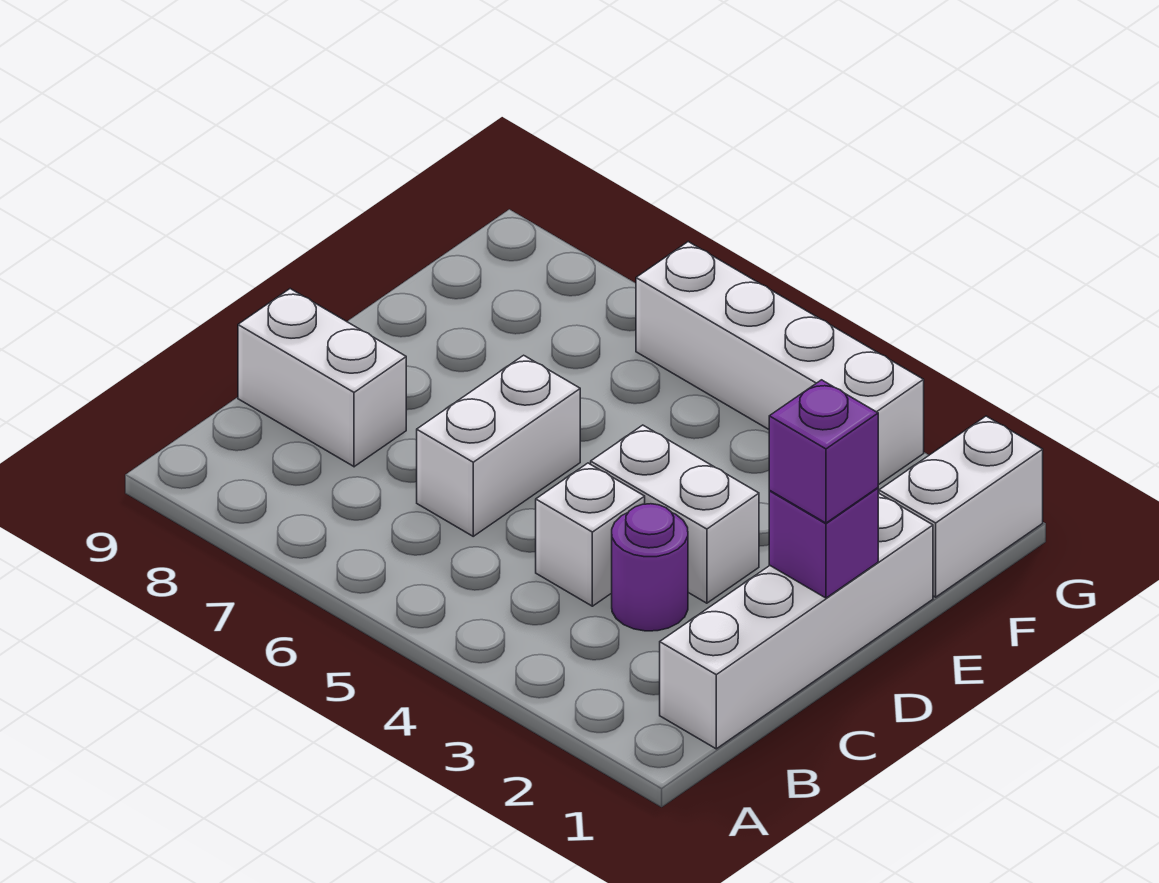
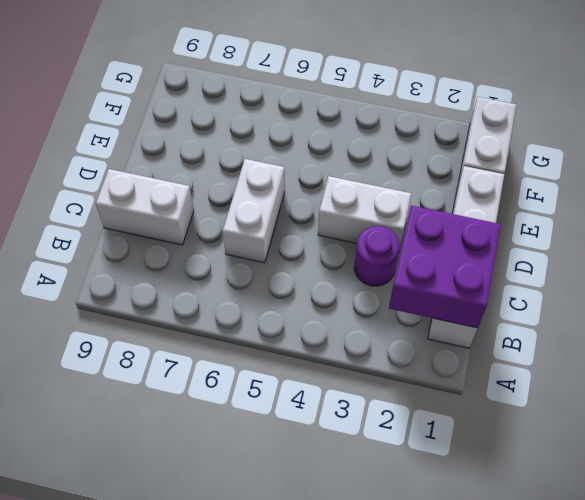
purple brick B1:C2 level 2 -> none
none -> white brick C4 level 1
none -> white brick G3:G6 level 1

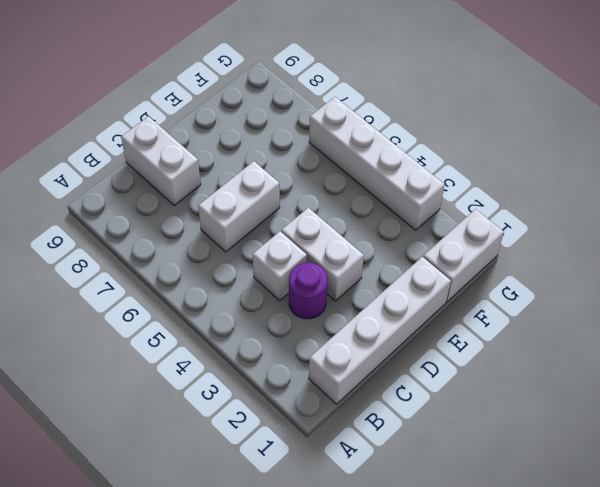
none -> purple brick D1 level 2
none -> purple brick D1 level 3

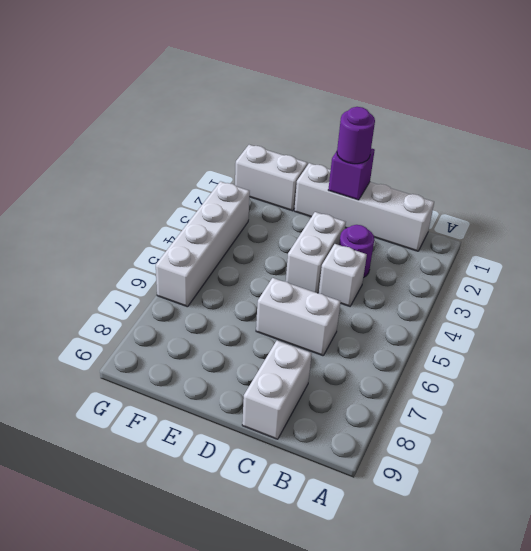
purple round brick D1 level 3 -> purple brick D1 level 3

